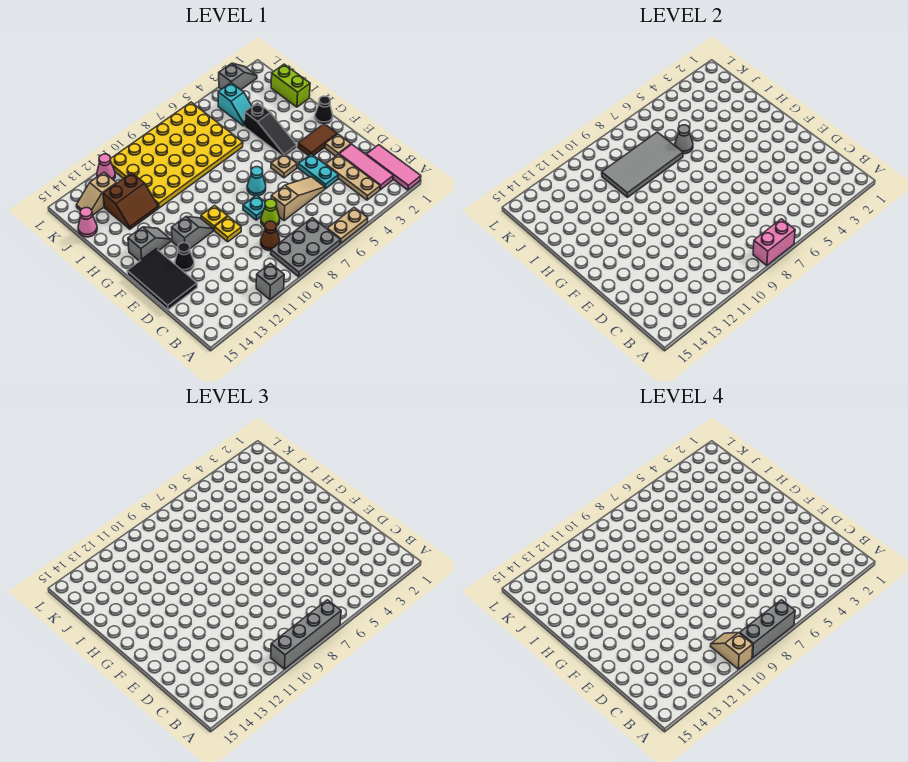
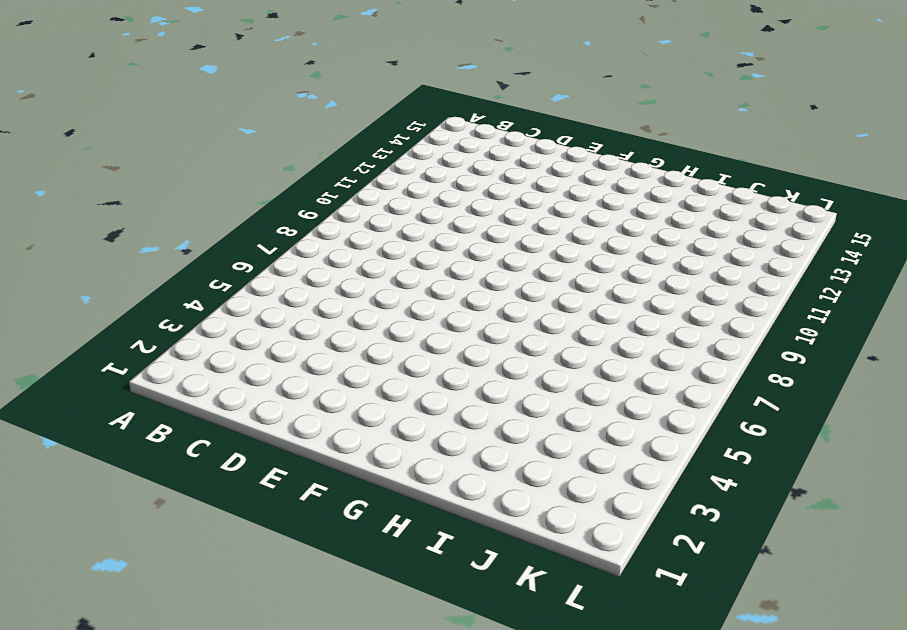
none -> pink tile A1:C1 level 1
none -> tan plate A5:A6 level 1
none -> grey plate A7:B9 level 1
none -> grey brick A11 level 1

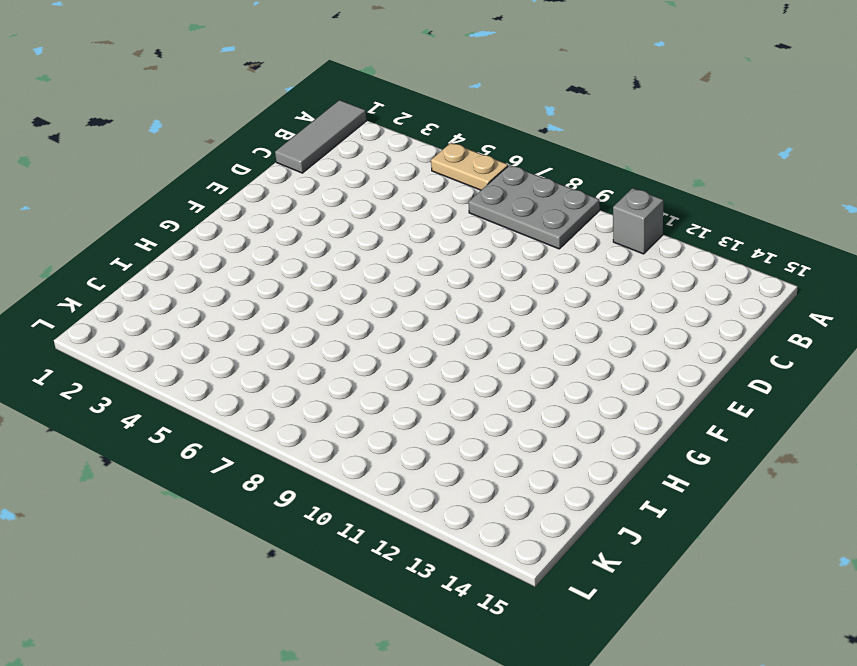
grey tile A1:C1 level 1 -> pink tile A1:C1 level 1
none -> pink tile B2:D2 level 1
none -> tan plate B3:D3 level 1
none -> brown cone C9 level 1
none -> cyan plate D4:E4 level 1

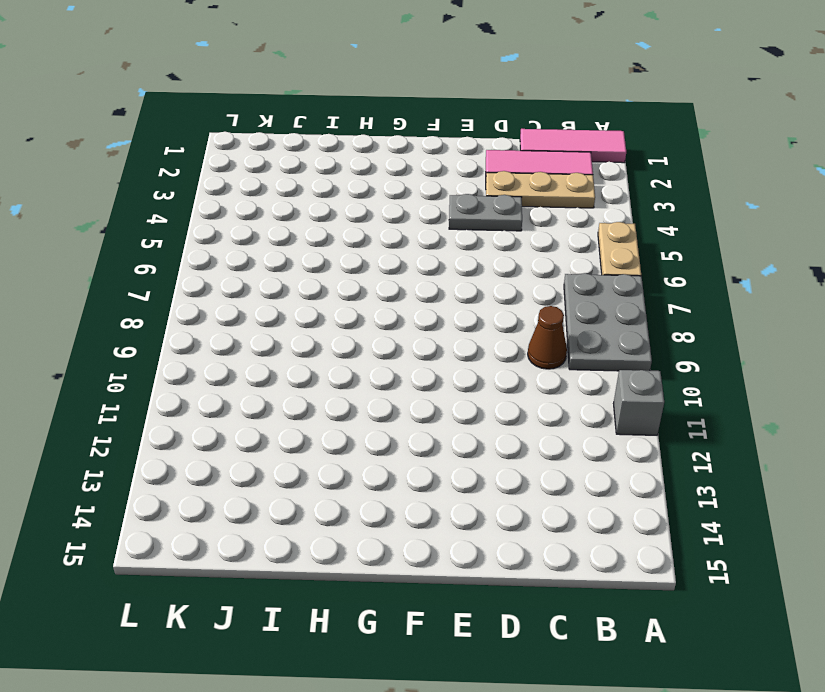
grey plate D4:E4 level 1 -> cyan plate D4:E4 level 1
none -> tan slope D5:D7 level 1 top 7
none -> lime cone D8 level 1
none -> black tile D14:F15 level 1
none -> tan plate E2 level 1

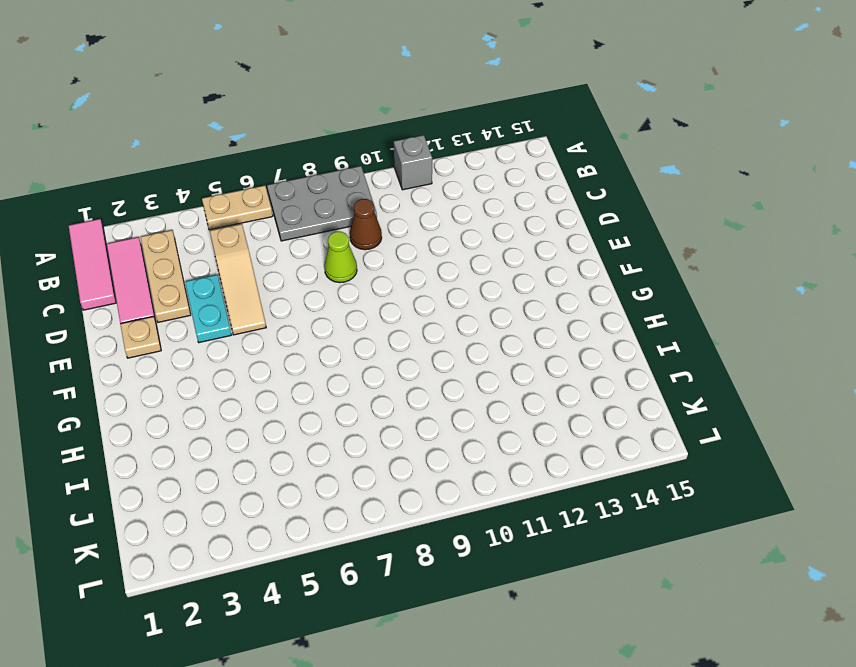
tan slope C5:E5 level 1 top C -> tan slope D5:D7 level 1 top 7
none -> black tile D14:F15 level 1
none -> cyan plate E8 level 1
none -> yellow plate E10 level 1
none -> black cone E13 level 1

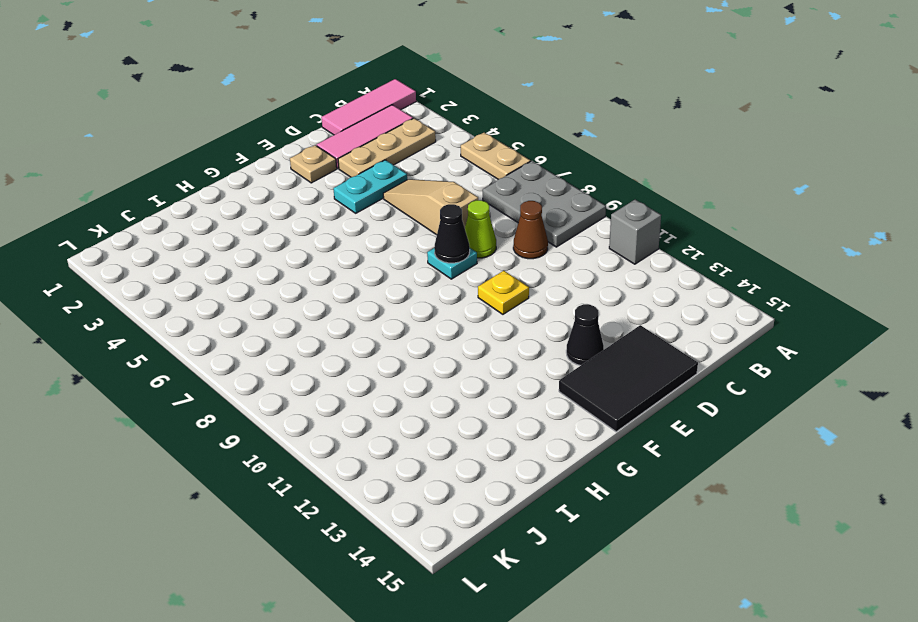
black cone E8 level 2 -> black cone G1 level 1
none -> brown tile F2:F3 level 1
none -> tan plate F5 level 1
none -> cyan cone F7 level 1
none -> yellow plate F10 level 1

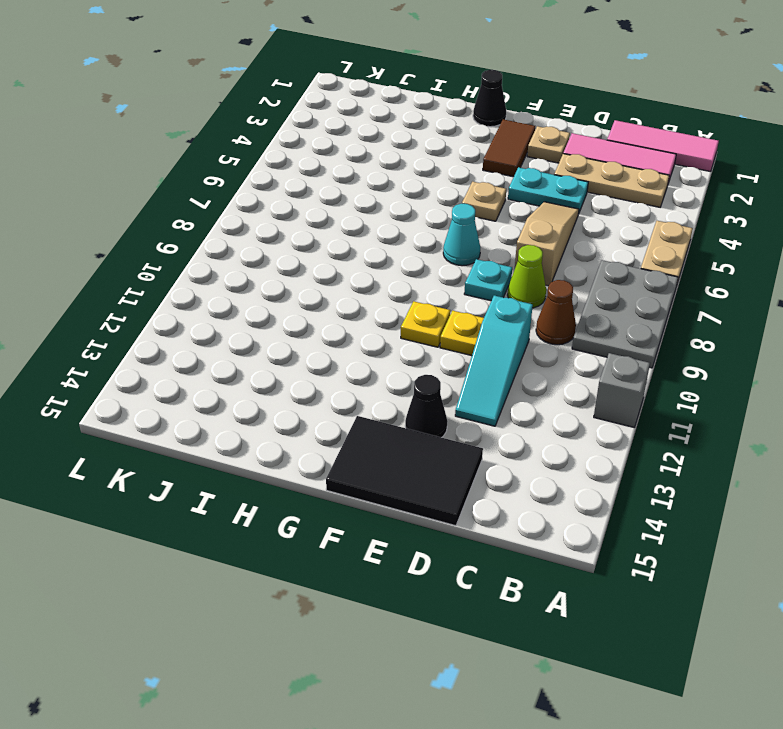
cyan slope D10:D12 level 1 top 10 -> none
none -> grey slope F11:F12 level 1 top 12
none -> black slope G4:I4 level 1 top I
none -> grey slope G13:G14 level 1 top 14
none -> lime brick I1:J1 level 1

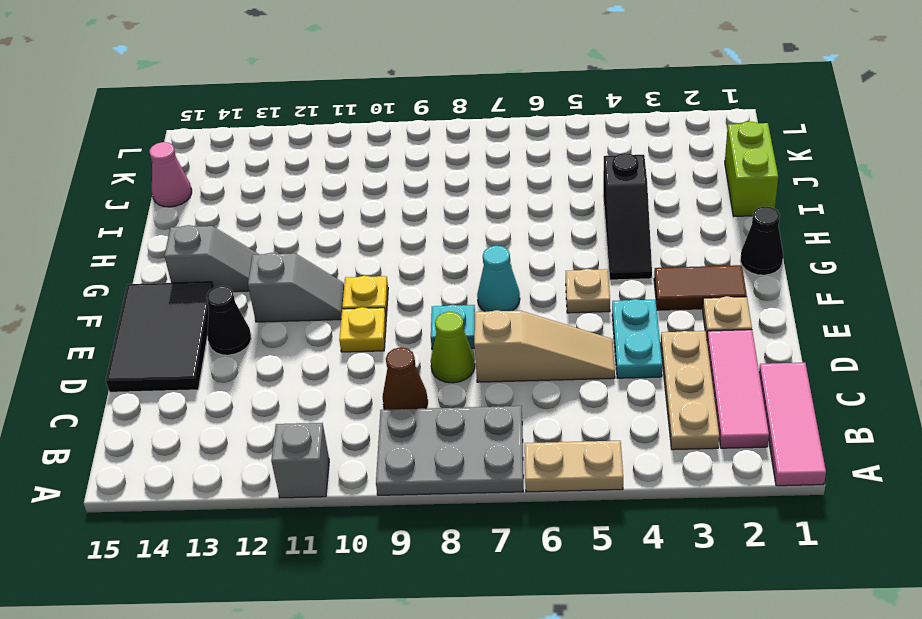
none -> yellow plate I6:L11 level 1
none -> brown slope I12:J13 level 1 top J
none -> cyan slope J4:K4 level 1 top K
none -> tan slope K13:K14 level 1 top 13

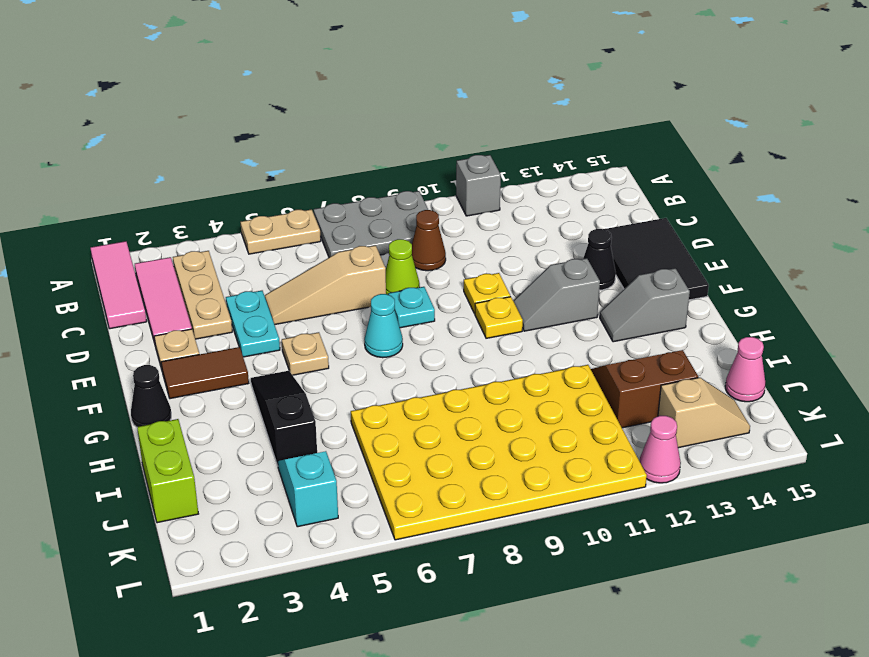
none -> grey slope L2:L3 level 1 top 3
none -> pink brick A7:A8 level 2
none -> grey cone I6 level 2
none -> grey tile I7:J10 level 2

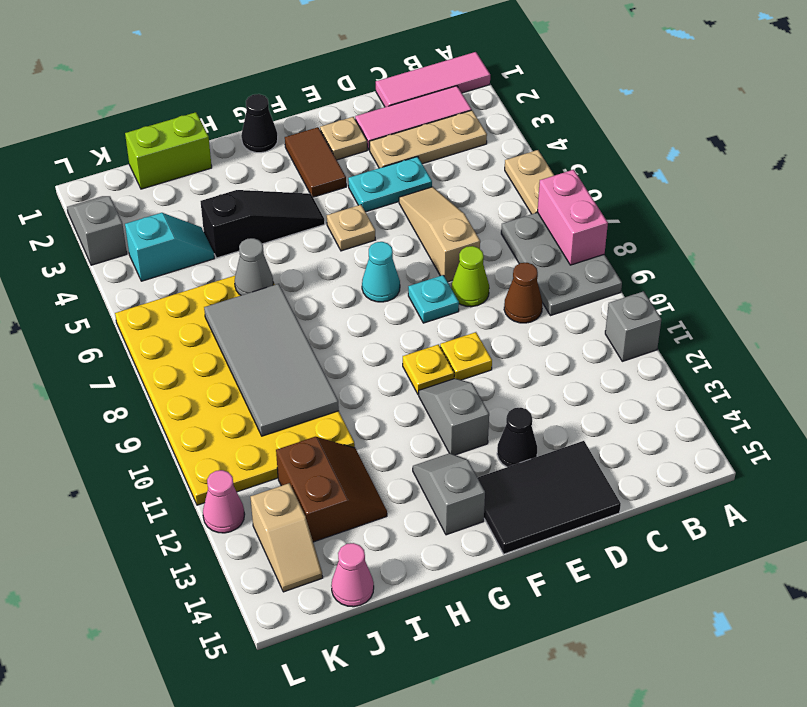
none -> grey brick A7:A10 level 3
none -> grey brick A7:A9 level 4
none -> tan slope A10:B10 level 4 top A

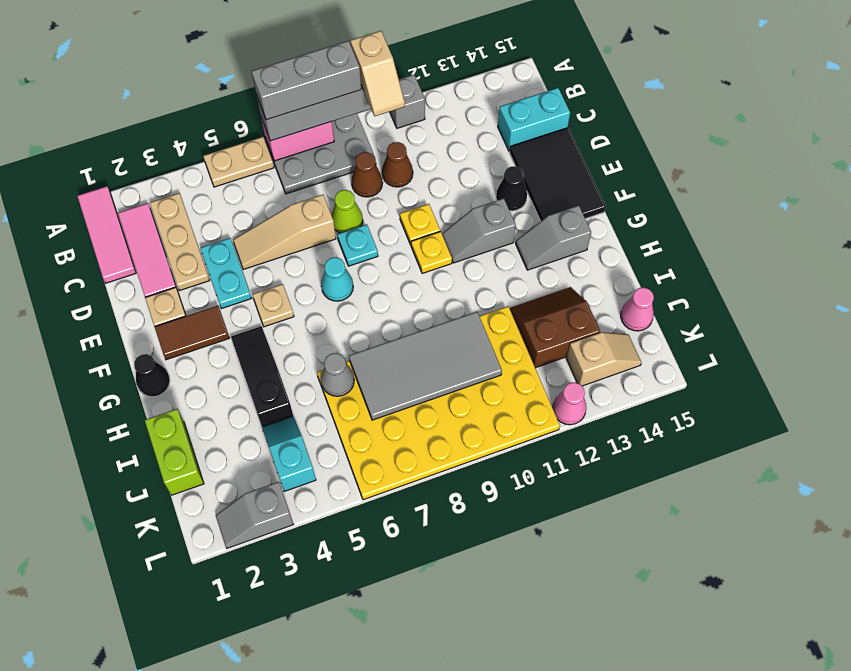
brown cone C10 level 1 -> none
cyan brick C14:C15 level 1 -> none

